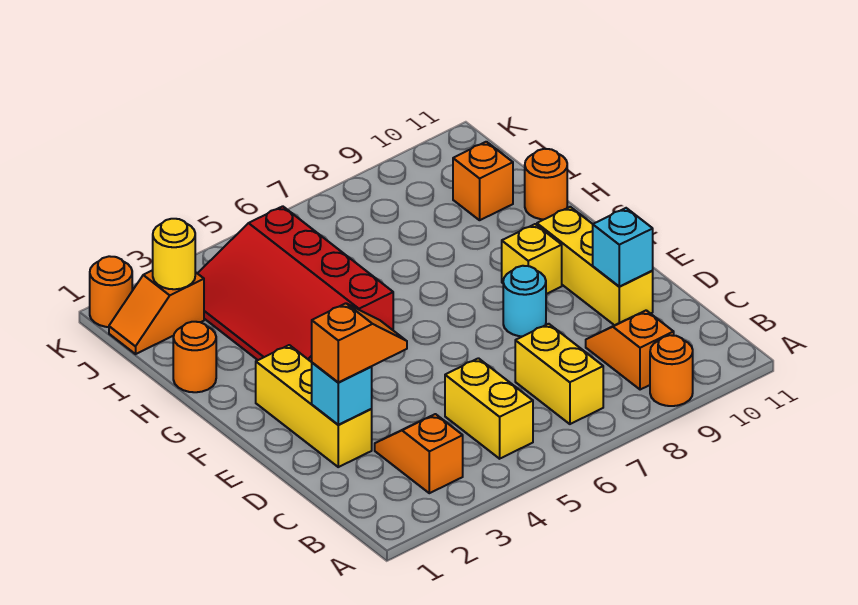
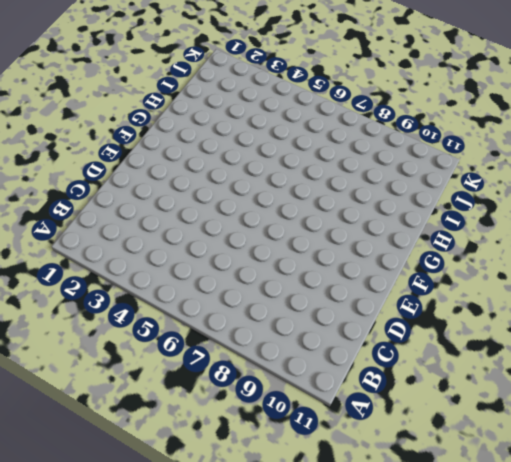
none -> orange round brick A9 level 1
none -> orange slope B3:C3 level 1 top B
none -> yellow brick B5:C5 level 1

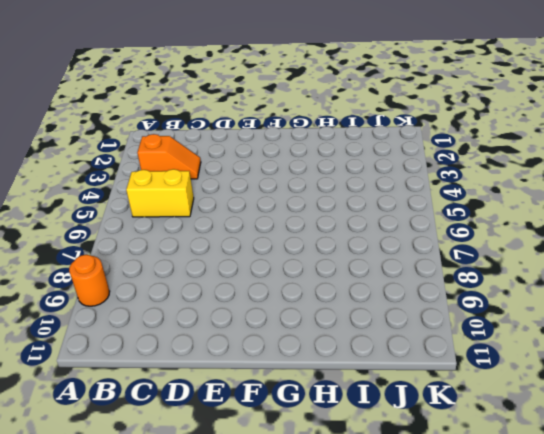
none -> yellow brick B7:C7 level 1
none -> orange slope B9:C9 level 1 top B
none -> yellow brick D2:F2 level 1

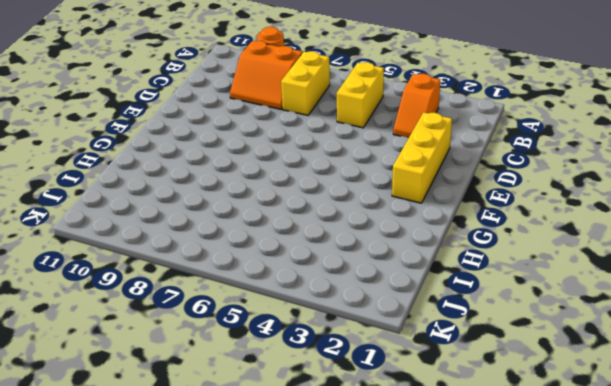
orange slope B8:C9 level 1 top B -> orange slope B9:C9 level 1 top B
none -> yellow brick D10:F10 level 1
none -> cyan round brick E8 level 1
none -> yellow brick F9 level 1

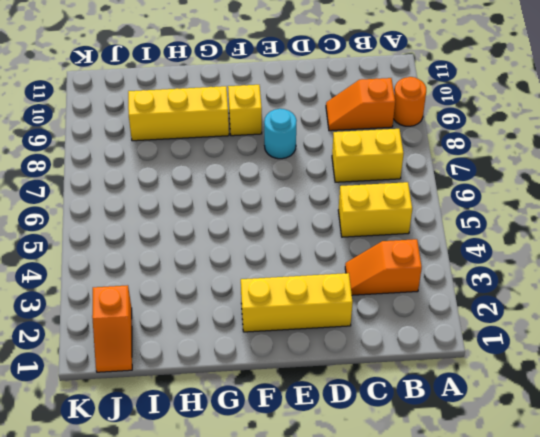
yellow brick G9:I9 level 1 -> yellow brick D10:F10 level 1
none -> red slope G3:J5 level 1 top 5
none -> orange round brick H1 level 1
none -> orange round brick H11 level 1

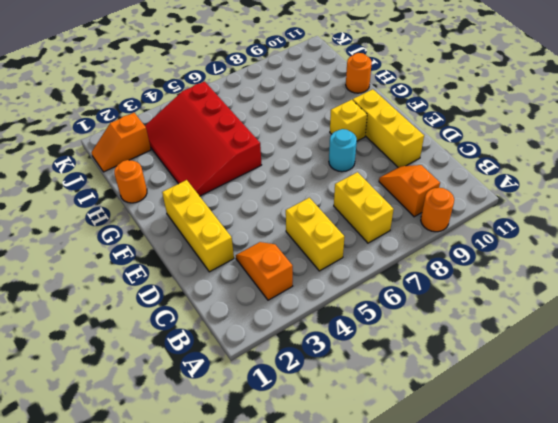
none -> orange brick I10 level 1
none -> orange round brick K1 level 1
none -> cyan brick D2 level 2

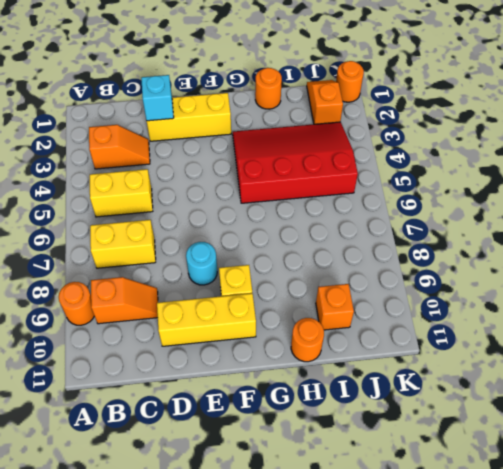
none -> cyan brick D10 level 2
none -> yellow round brick J2 level 2
none -> orange slope D2:D3 level 3 top 2

